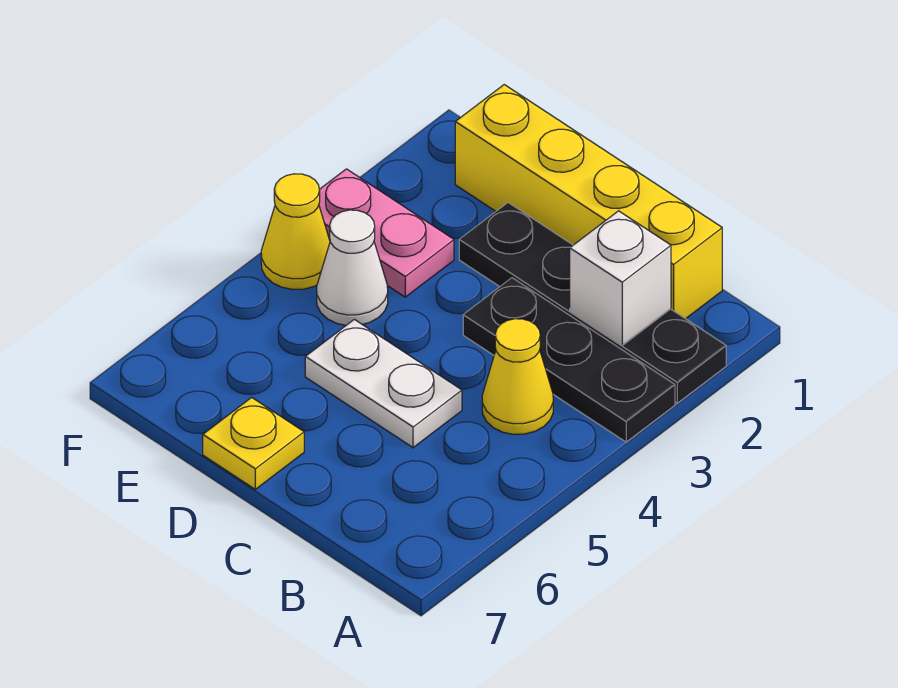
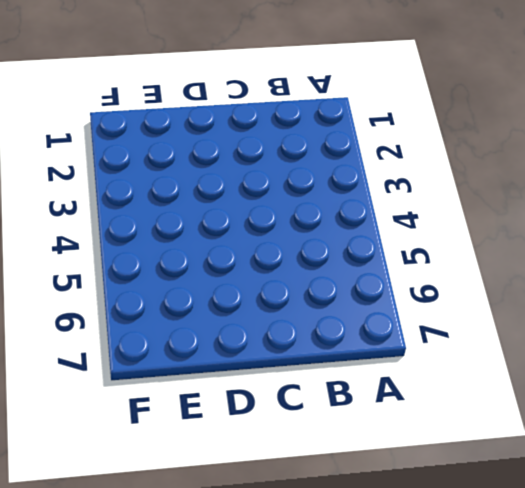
none -> black plate A2:D2 level 1
none -> black plate A3:C3 level 1

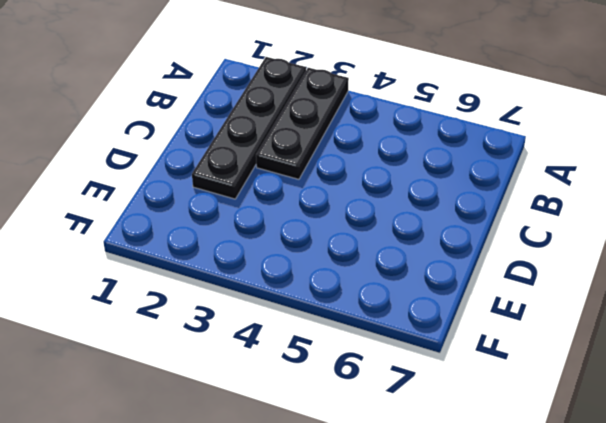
none -> yellow brick B1:E1 level 1
none -> yellow cone B4 level 1

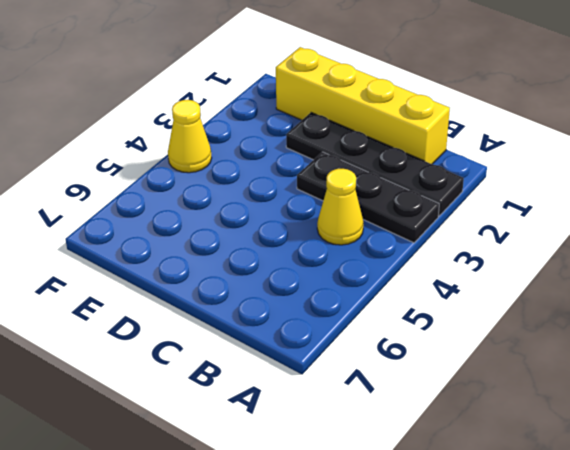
none -> white plate C5:D5 level 1
none -> yellow plate D7 level 1

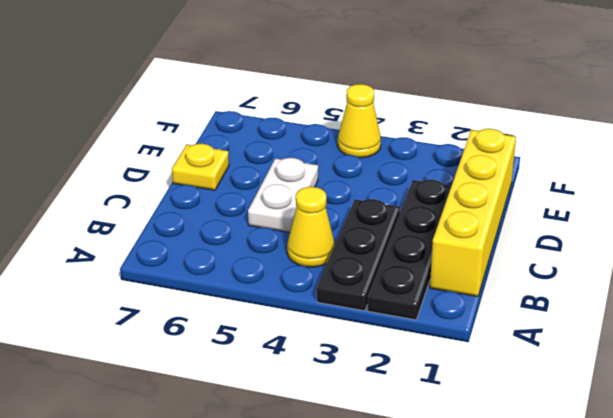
none -> pink plate E3:F3 level 1
none -> white cone E4 level 1

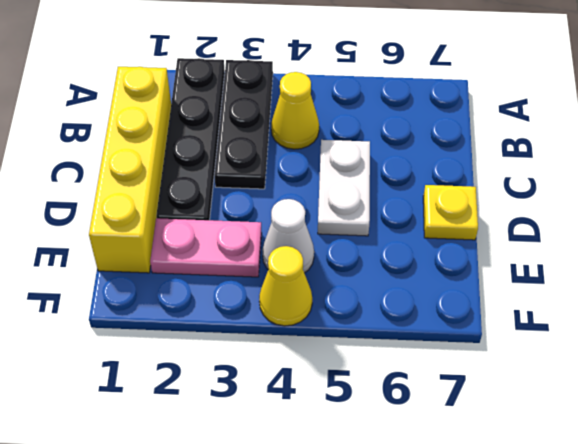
pink plate E2:E3 level 1 -> pink plate E3:F3 level 1
none -> white brick B2 level 2

